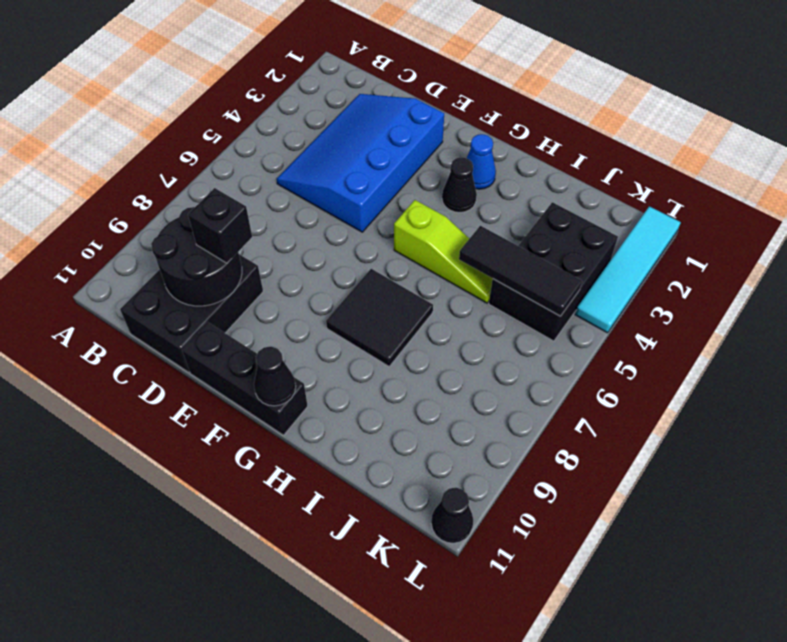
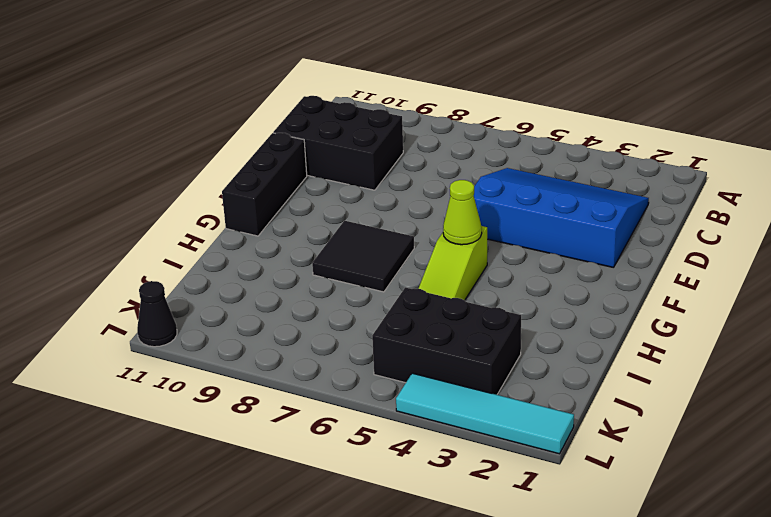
lime cone G5 level 2 -> none
none -> blue cone G2 level 1
none -> black cone G3 level 1
none -> black round brick C9:D10 level 2

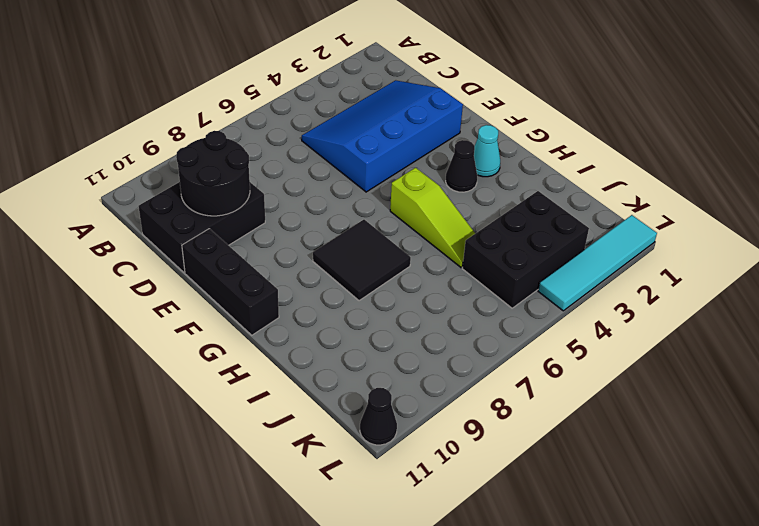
cyan cone G2 level 1 -> blue cone G2 level 1
none -> black cone G11 level 2
none -> black tile I5:K5 level 2
none -> black brick D9 level 3

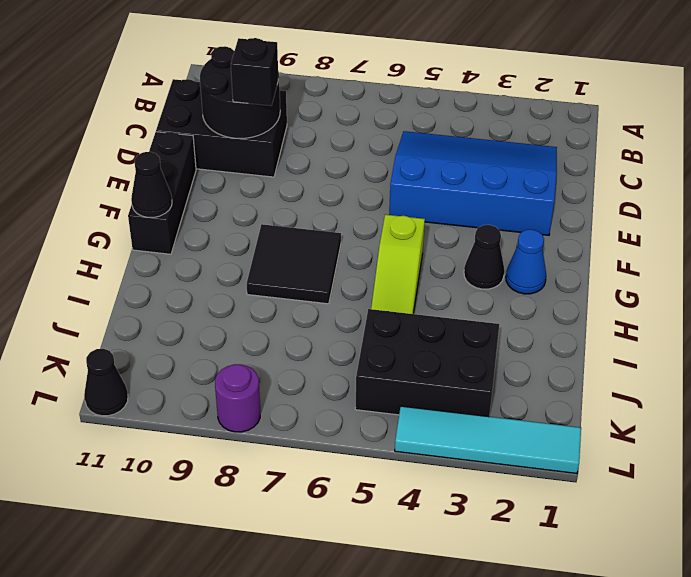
purple round brick L8 level 1 -> none
none -> black tile I5:K5 level 2

